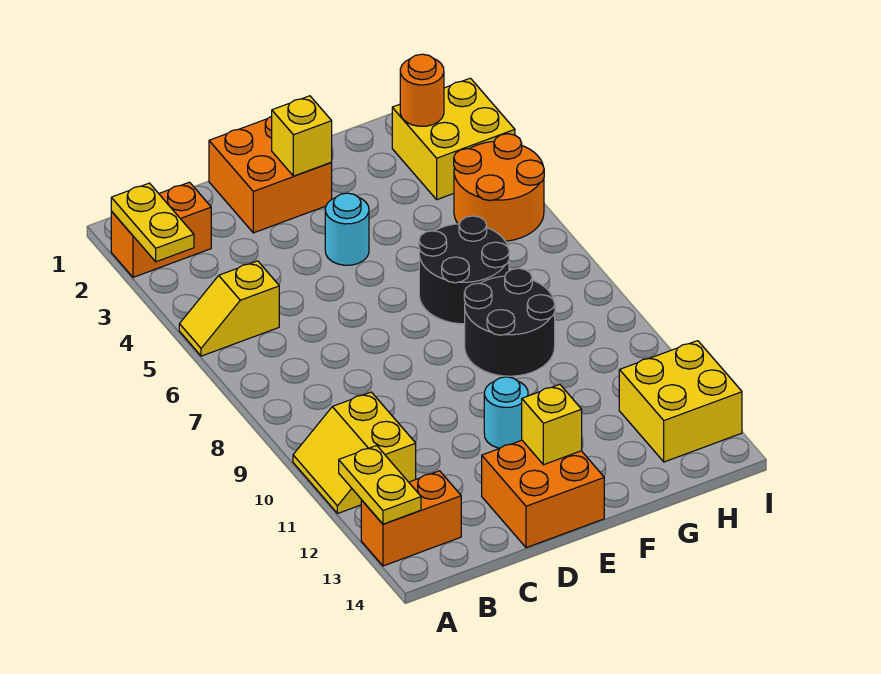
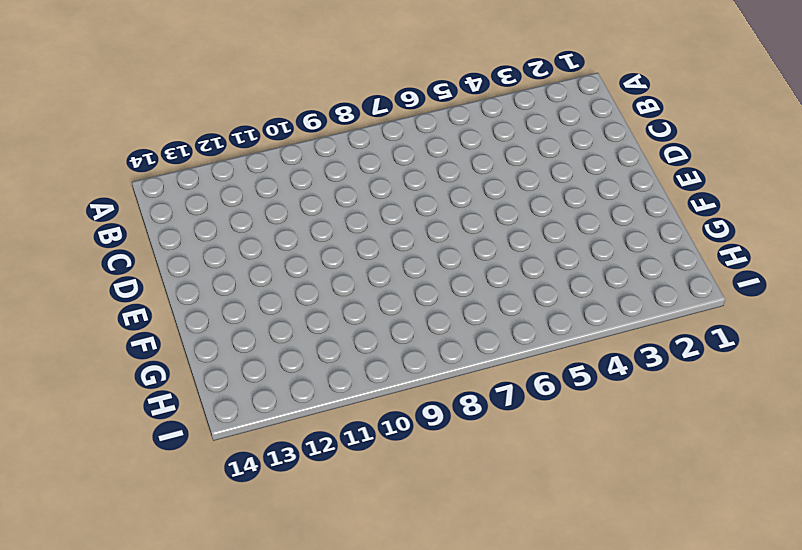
none -> orange brick A2:B2 level 1
none -> yellow slope A5:B5 level 1 top B
none -> yellow slope A10:B11 level 1 top B

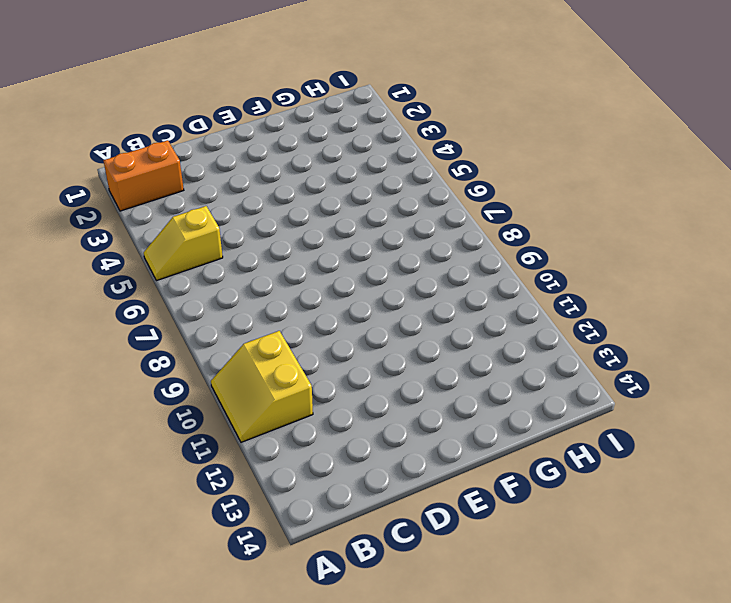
none -> orange brick A13:B13 level 1
none -> orange brick D1:E2 level 1
none -> orange brick D13:E14 level 1

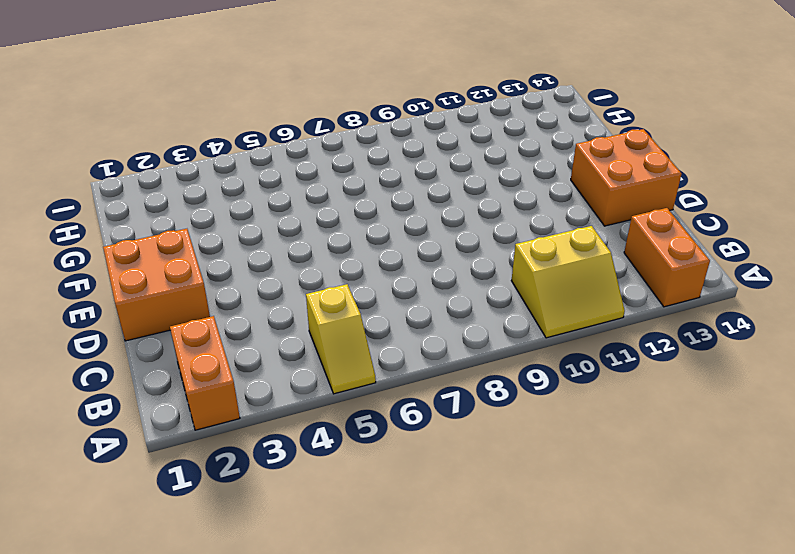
none -> cyan round brick E4 level 1
none -> cyan round brick E11 level 1
none -> black round brick F6:G7 level 1

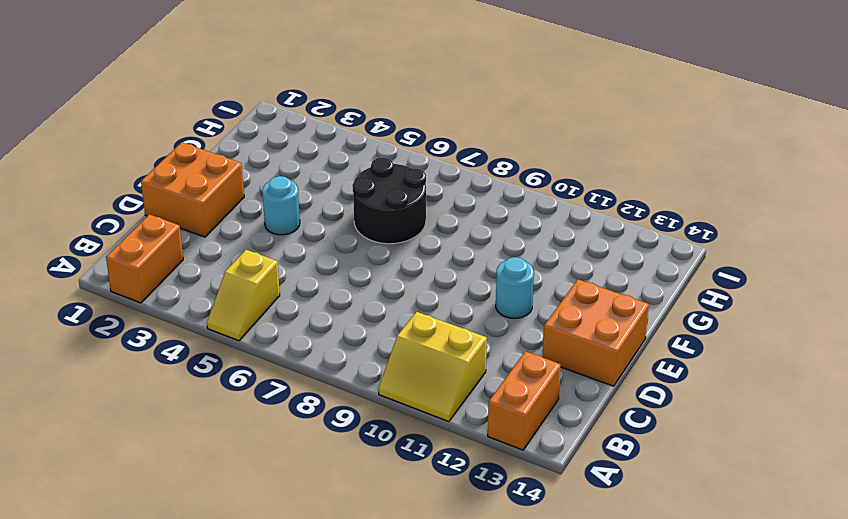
none -> black round brick F8:G9 level 1
none -> yellow brick H2:I3 level 1
none -> orange round brick H4:I5 level 1

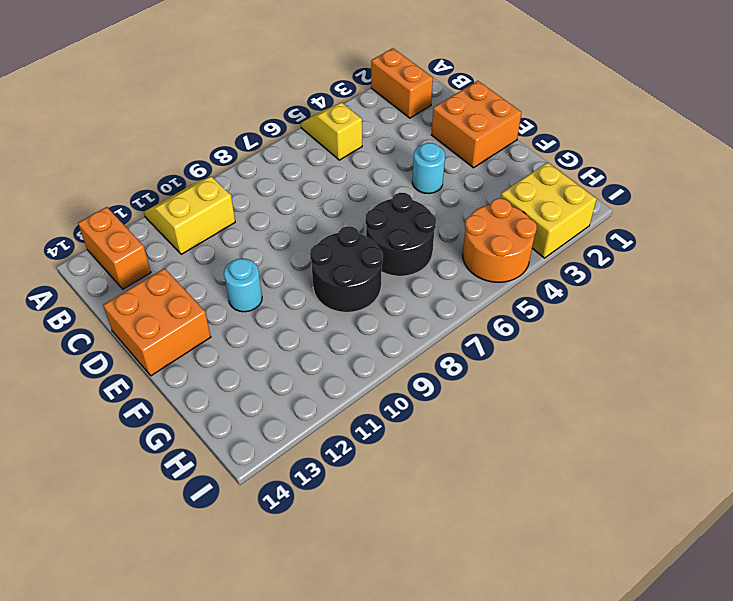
none -> yellow brick H12:I13 level 1
none -> yellow plate A2:A3 level 2
none -> yellow plate A12:A13 level 2

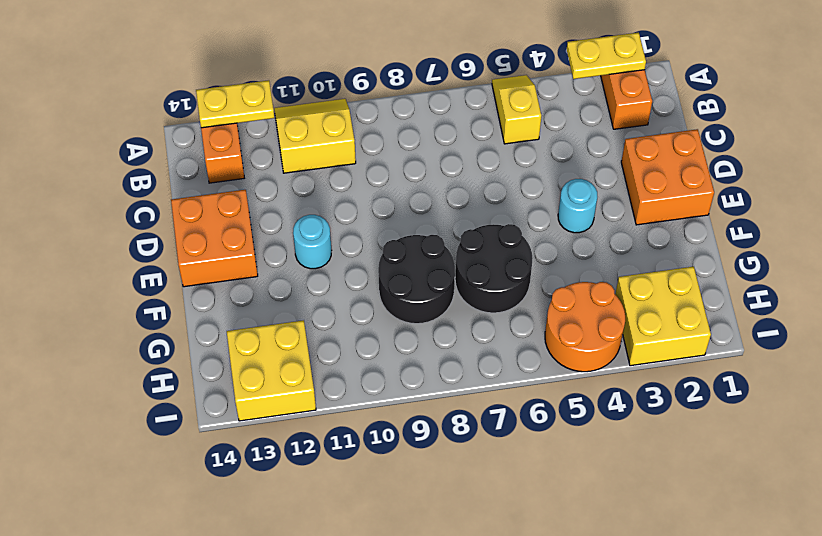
none -> yellow brick E2 level 2
none -> yellow brick E13 level 2
none -> orange round brick H2 level 2

